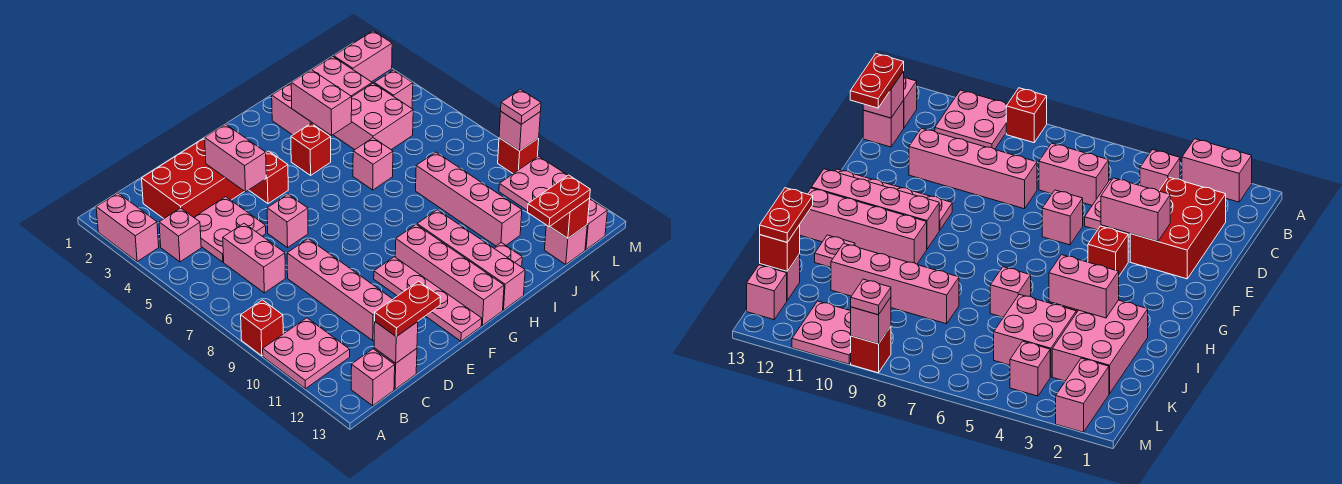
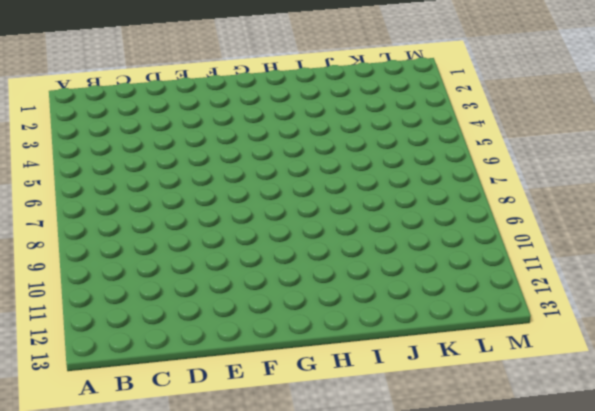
none -> pink brick A2:A3 level 1
none -> red brick A9 level 1
none -> pink plate A10:B11 level 1
none -> pink brick B4 level 1

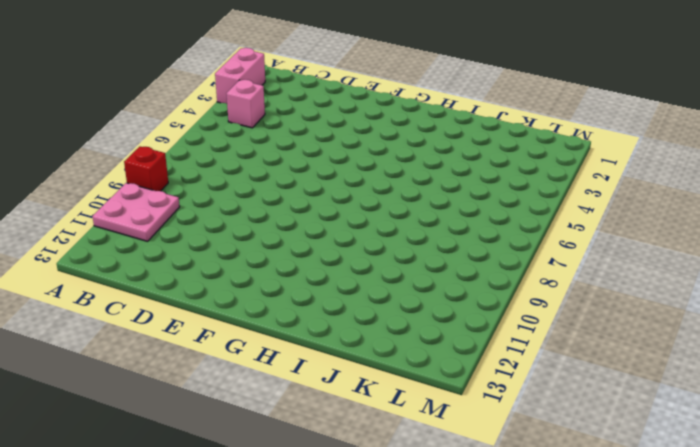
none -> pink brick B13 level 1
none -> red brick C2:E3 level 1
none -> pink plate C4:D5 level 1
none -> pink brick C6:C7 level 1

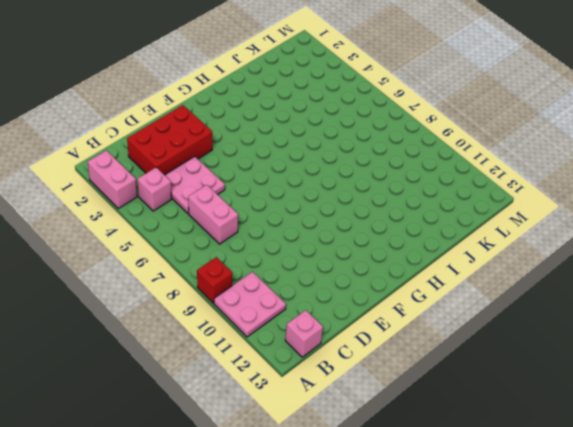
none -> pink brick C13 level 1
none -> pink brick D8:D11 level 1
none -> pink brick E6 level 1
none -> red brick F4 level 1

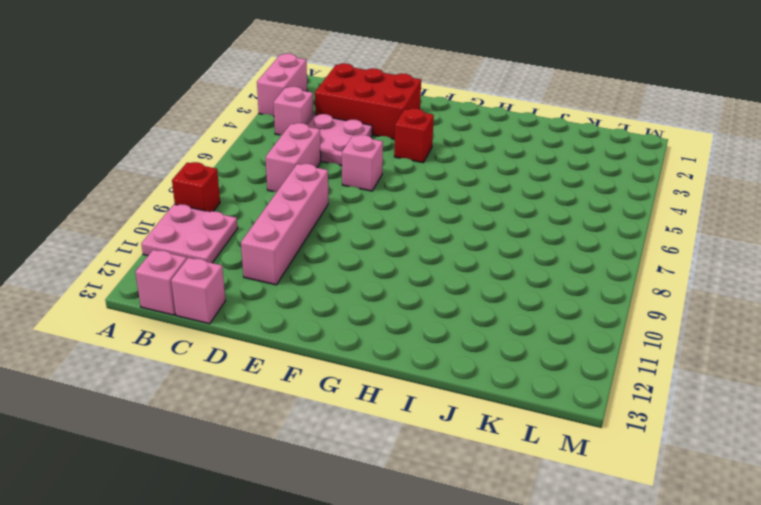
none -> pink plate F10:F13 level 1
none -> pink brick G10:G13 level 1
none -> red brick H4 level 1
none -> pink brick H10:H13 level 1

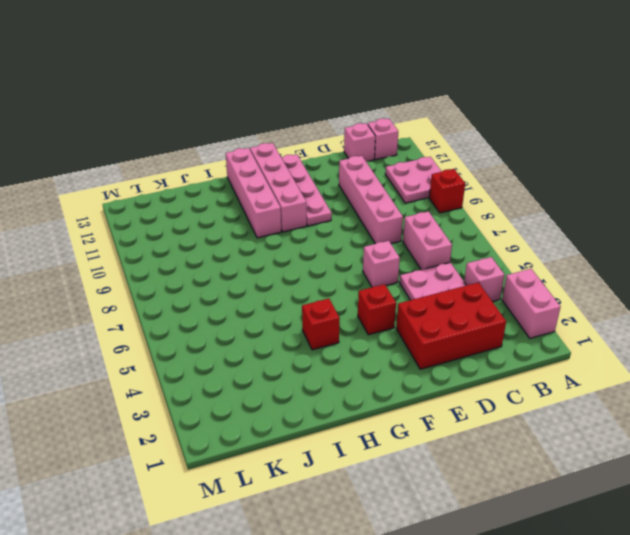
none -> pink brick I2:K3 level 1
none -> pink brick I6 level 1
none -> pink plate I12 level 1
none -> pink brick J4:K5 level 1

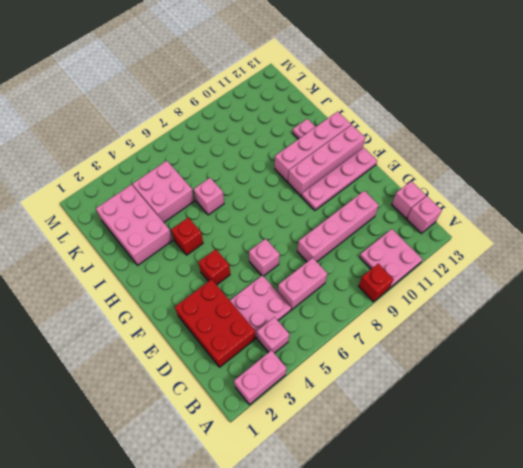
none -> pink brick J8:J11 level 1
none -> pink brick K13 level 1
none -> pink brick L2:M2 level 1
none -> pink brick L4 level 1

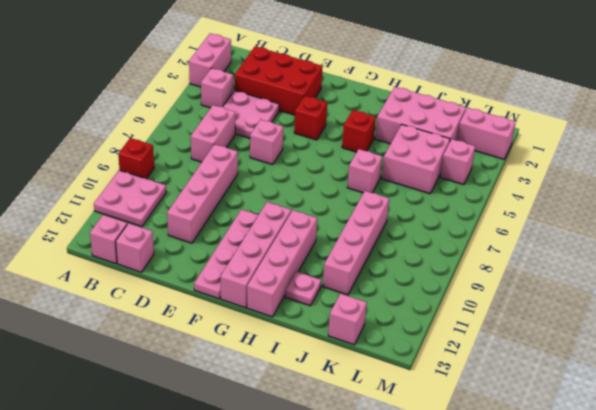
none -> pink plate L10:M11 level 1
none -> pink brick L13 level 1
none -> red brick M9 level 1
none -> pink brick C13 level 2

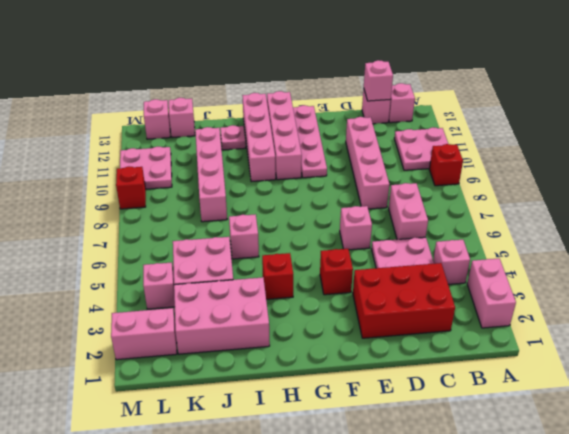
none -> pink brick E3:E4 level 2
none -> pink brick I3:I4 level 2
none -> red brick K13 level 2
none -> pink brick M9 level 2

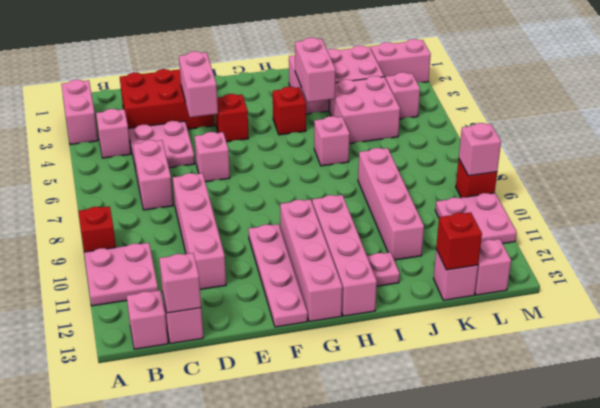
none -> red plate C13:D13 level 3
none -> red plate J13:K13 level 3
none -> pink plate M9 level 3

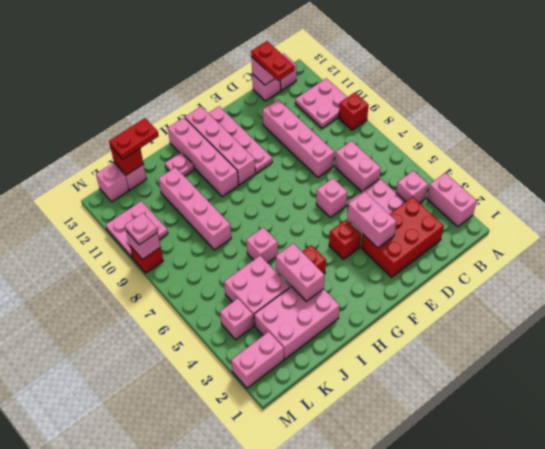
red plate C12:C13 level 3 -> red plate C13:D13 level 3

